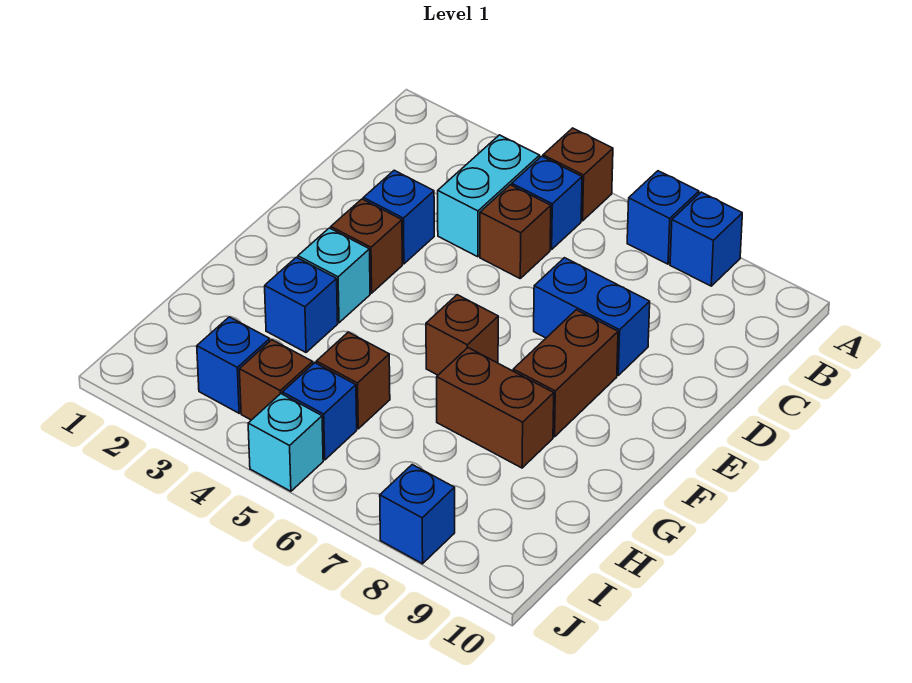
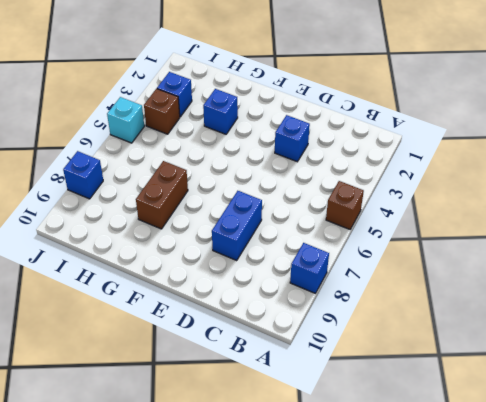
none -> blue brick A7 level 1
none -> cyan brick B4:C4 level 1
none -> blue brick B5 level 1

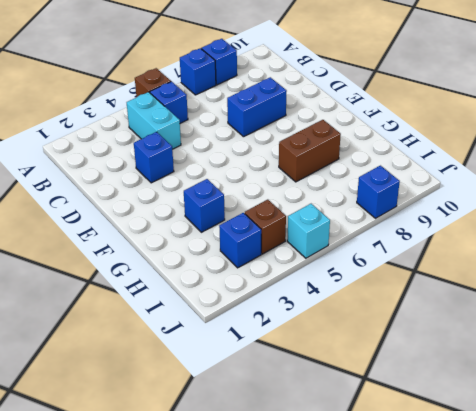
none -> brown brick C5 level 1
none -> brown brick E3 level 1
none -> brown brick E8:F8 level 1

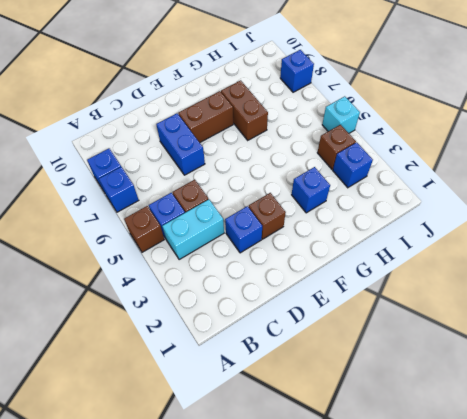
none -> cyan brick F3 level 1
none -> brown brick F6 level 1
none -> brown brick H5 level 1

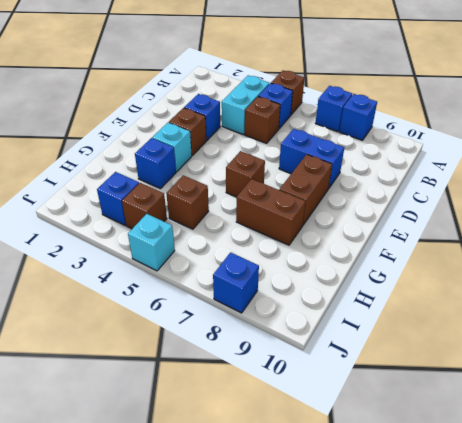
none -> blue brick I5 level 1

